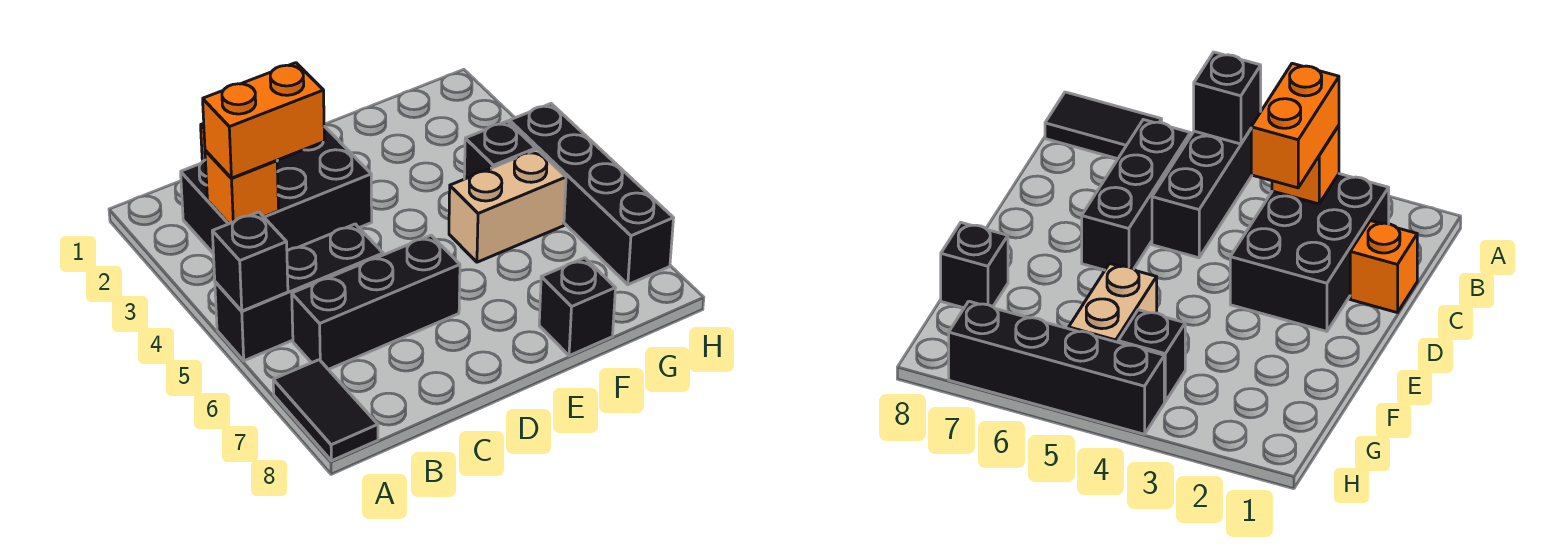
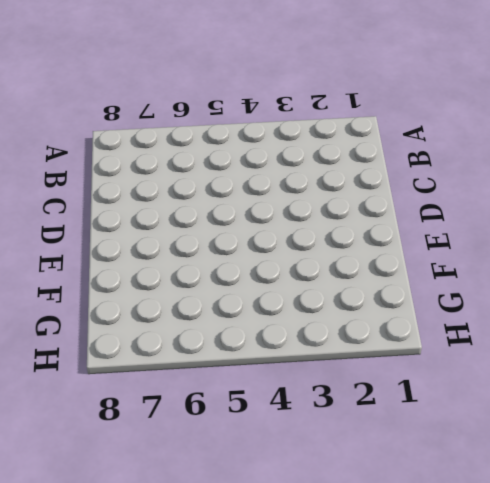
none -> black brick A5:C5 level 1
none -> black tile A7:A8 level 1
none -> black brick B2:D3 level 1

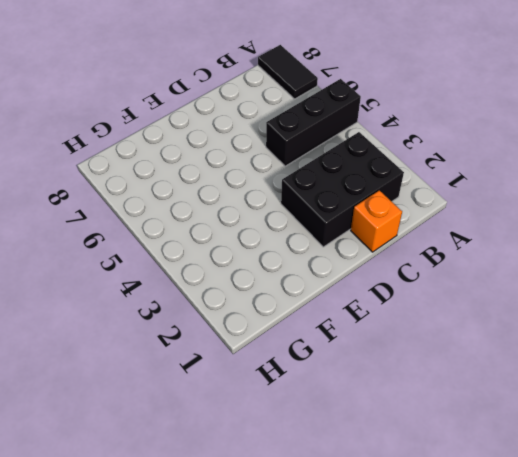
none -> black brick B6:D6 level 1
none -> tan brick F5:G5 level 1
none -> black brick F8 level 1

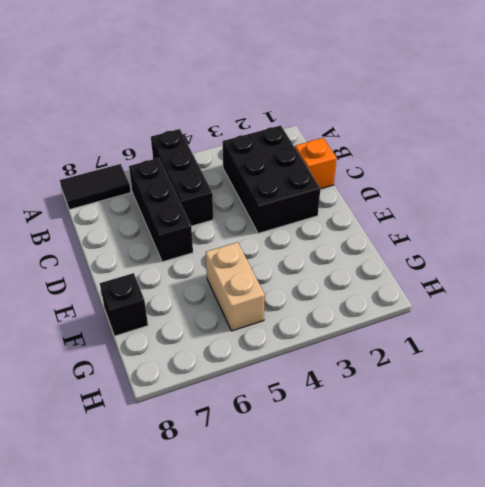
none -> black brick G4 level 1
none -> black brick H4:H7 level 1
none -> black brick A5 level 2

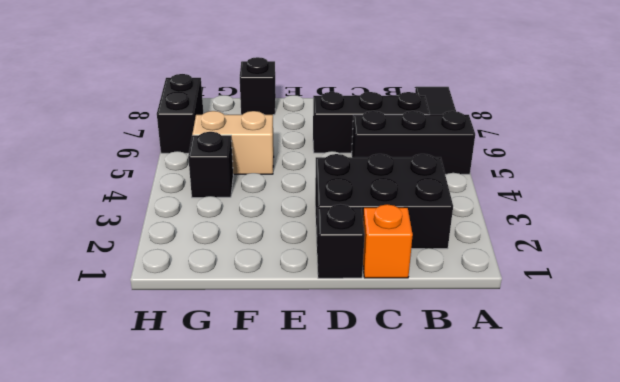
black brick D1 level 1 -> black brick A5 level 2
black brick H6:H7 level 1 -> black brick H4:H7 level 1
none -> orange brick B3 level 2
none -> orange brick B3:C3 level 3

